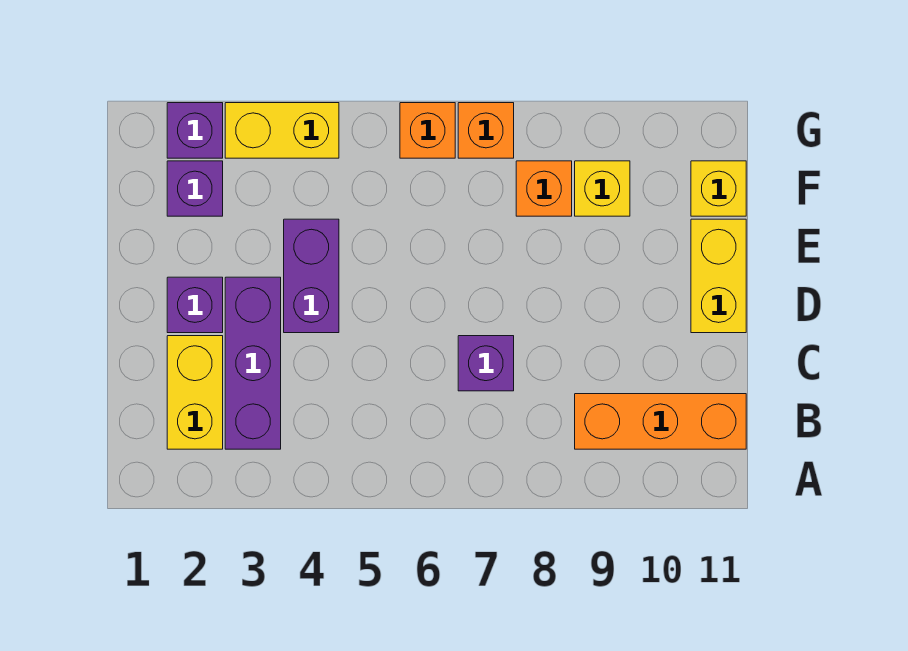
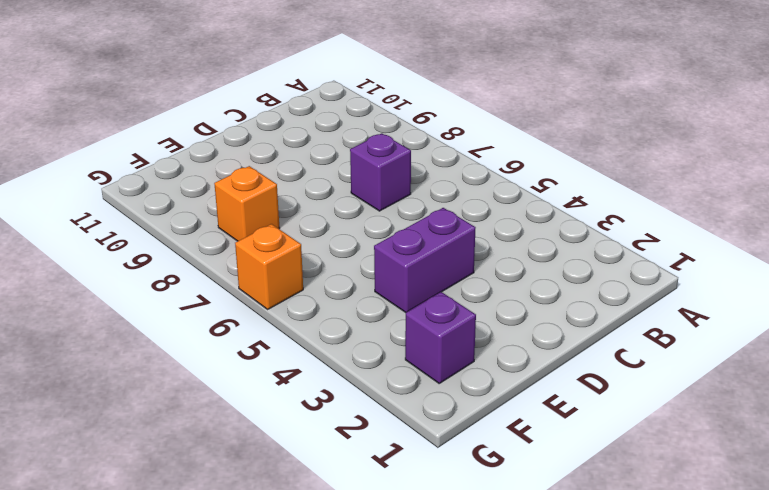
none -> yellow brick B2:C2 level 1
none -> purple brick B3:D3 level 1
none -> orange brick B9:B11 level 1

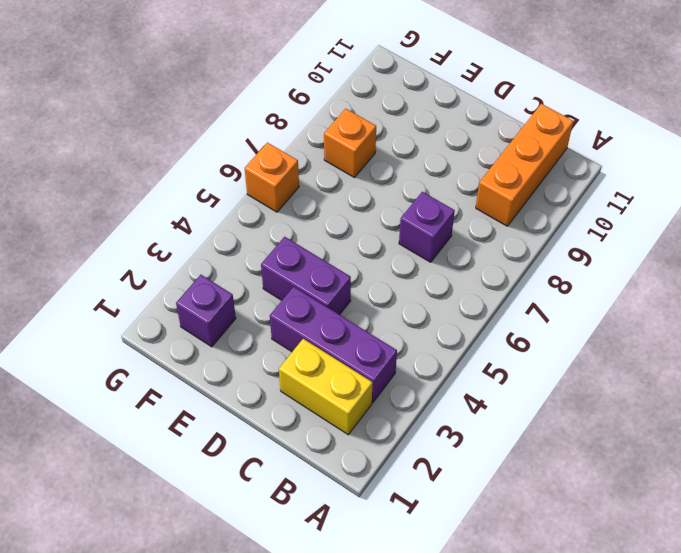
none -> purple brick D2 level 1
none -> yellow brick D11:E11 level 1
none -> yellow brick F9 level 1

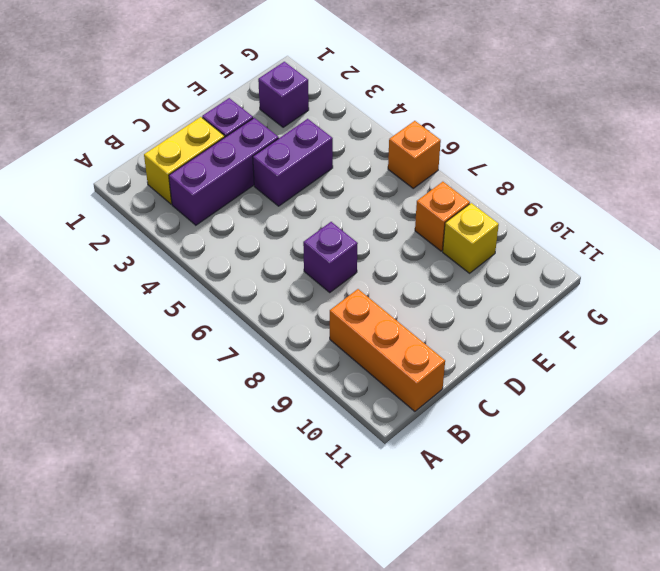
none -> yellow brick D11:E11 level 1
none -> yellow brick F11 level 1
none -> purple brick G2 level 1

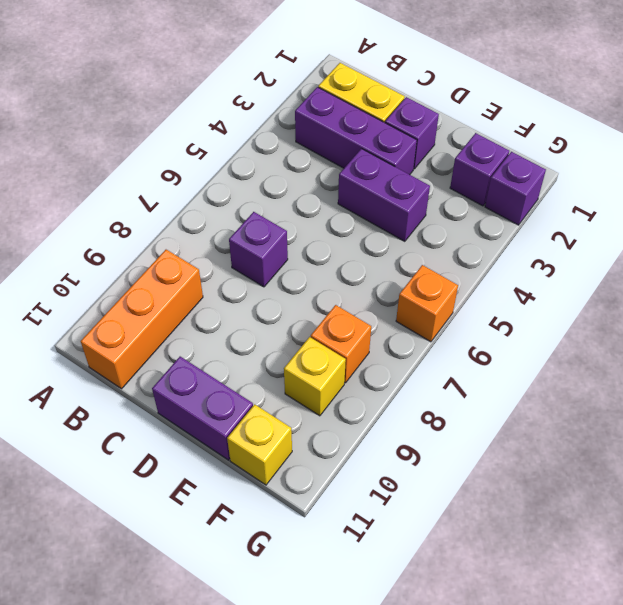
purple brick D11:E11 level 1 -> yellow brick D11:E11 level 1
none -> yellow brick G3:G4 level 1
none -> orange brick G7 level 1

